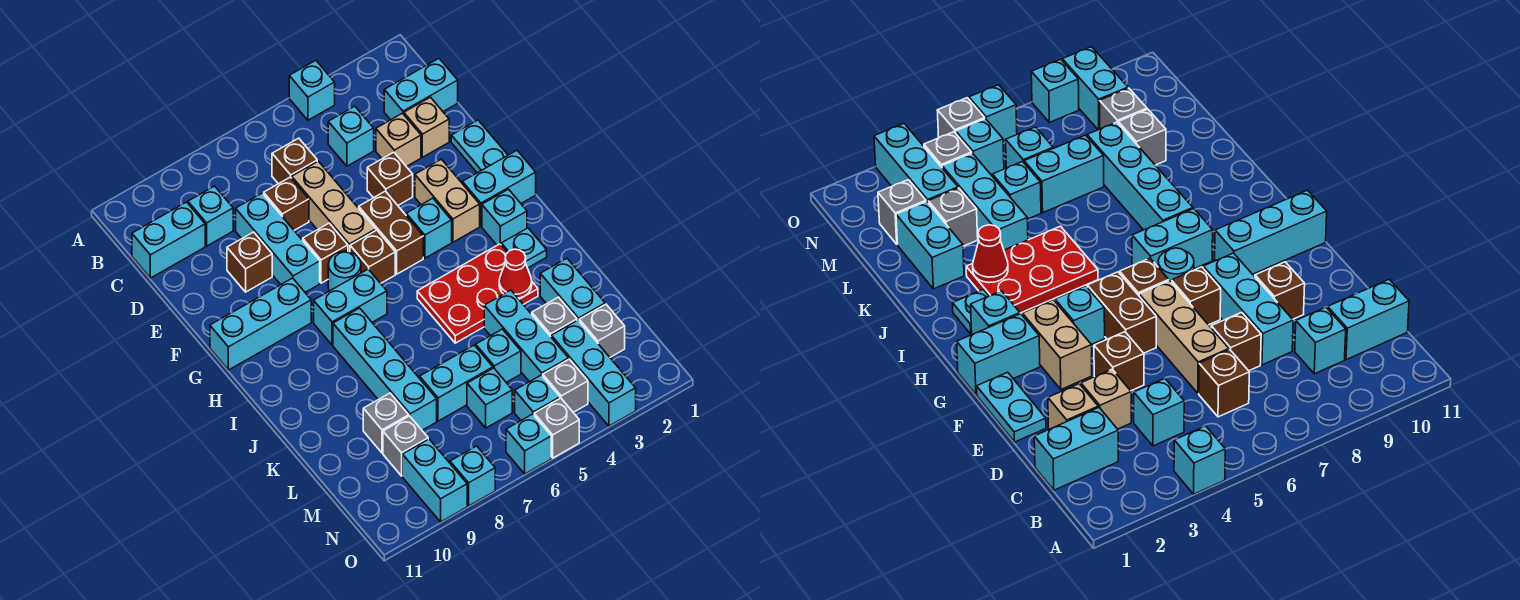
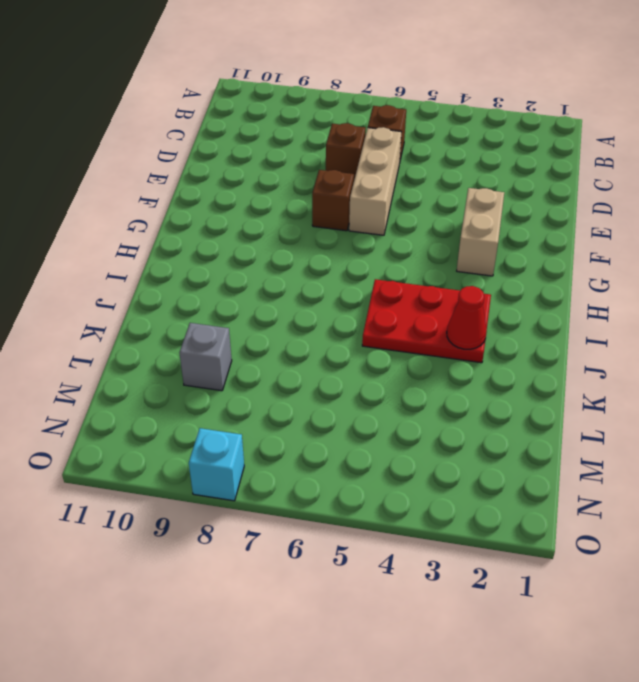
none -> cyan brick A4 level 1
none -> cyan brick C1:C2 level 1
none -> cyan brick C4 level 1
none -> cyan brick C9 level 1

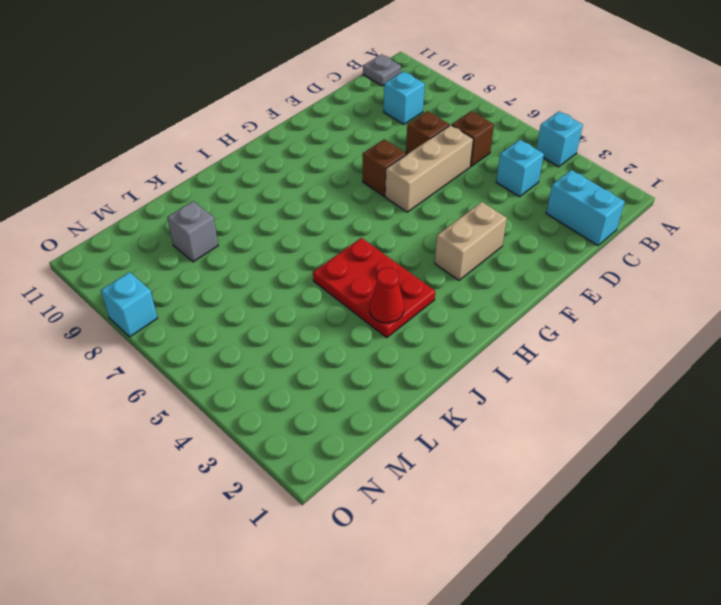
grey plate B11 level 1 -> none
none -> cyan brick C10:C11 level 1
none -> tan brick D2 level 1
none -> tan brick D3 level 1
none -> cyan brick D8:F8 level 1

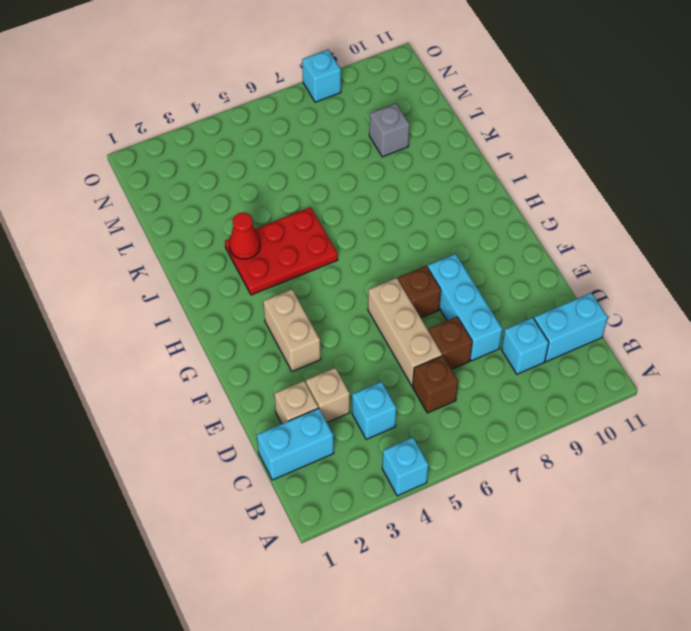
none -> cyan plate E1:F1 level 1
none -> brown brick E4 level 1
none -> brown brick E9 level 1
none -> brown brick F5:G5 level 1

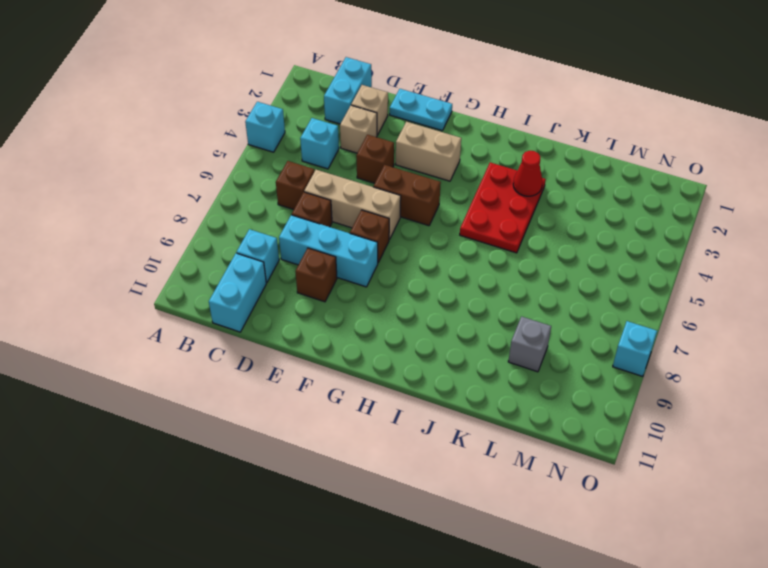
none -> cyan brick G1:G2 level 1
none -> cyan brick G4 level 1
none -> brown brick G6 level 1
none -> cyan round brick G7 level 1

